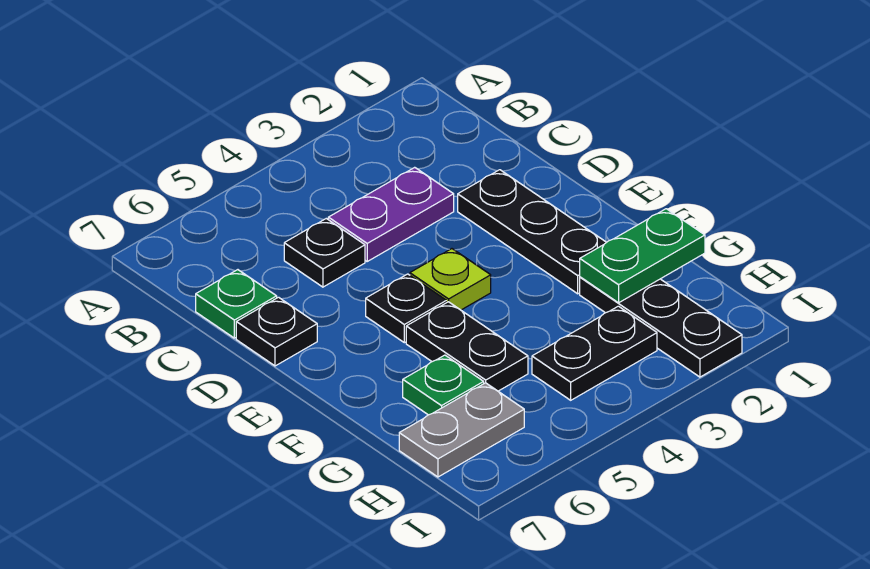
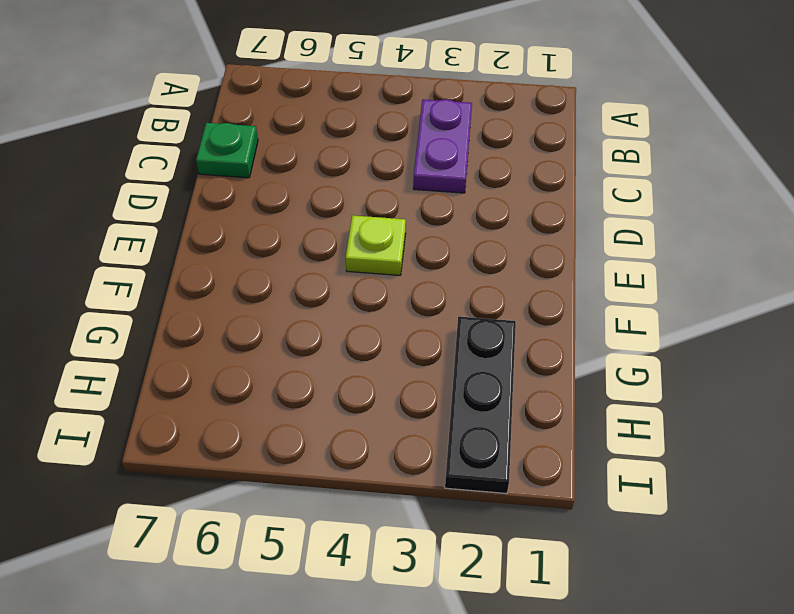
purple plate B3:C3 level 1 -> purple plate C3:C4 level 1
none -> black plate C5 level 1
none -> black plate D2:F2 level 1
none -> black plate D7 level 1

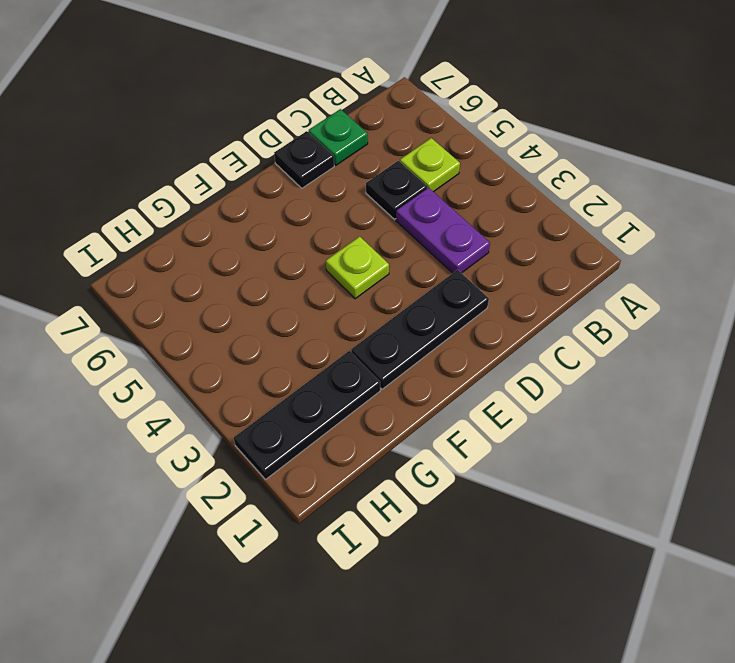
lime plate B5 level 1 -> none
none -> black plate E5 level 1
none -> black plate F5:G5 level 1
none -> green plate G6 level 1

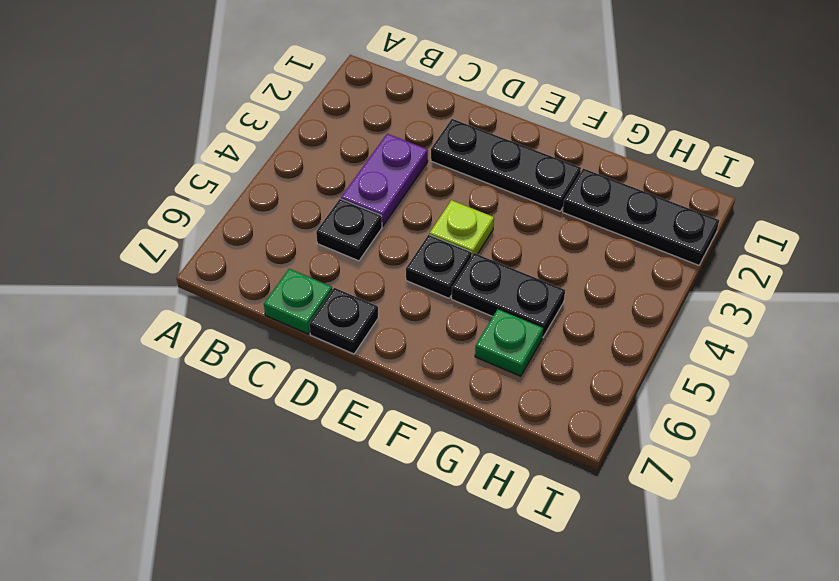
none -> black plate H3:H4 level 1
none -> grey plate H6:H7 level 1
none -> green plate G1:G2 level 2

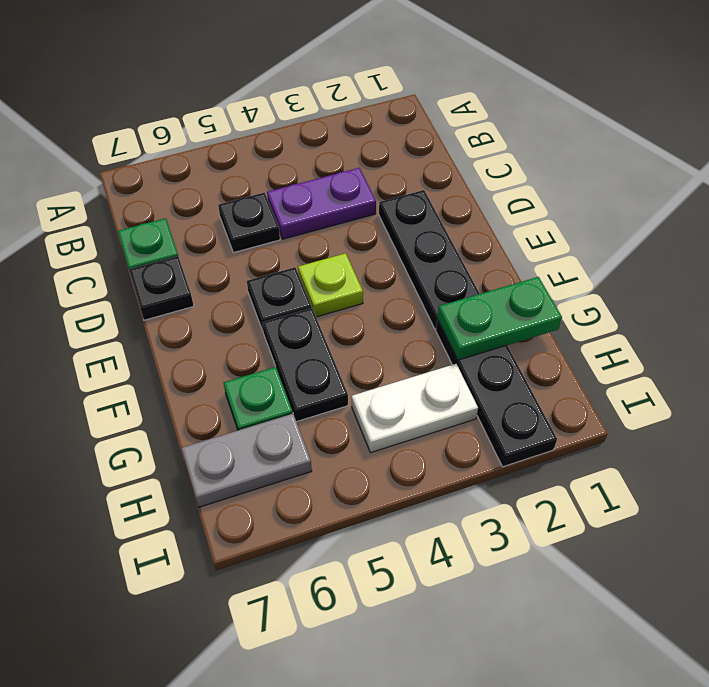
white plate H3:H4 level 1 -> black plate H3:H4 level 1

